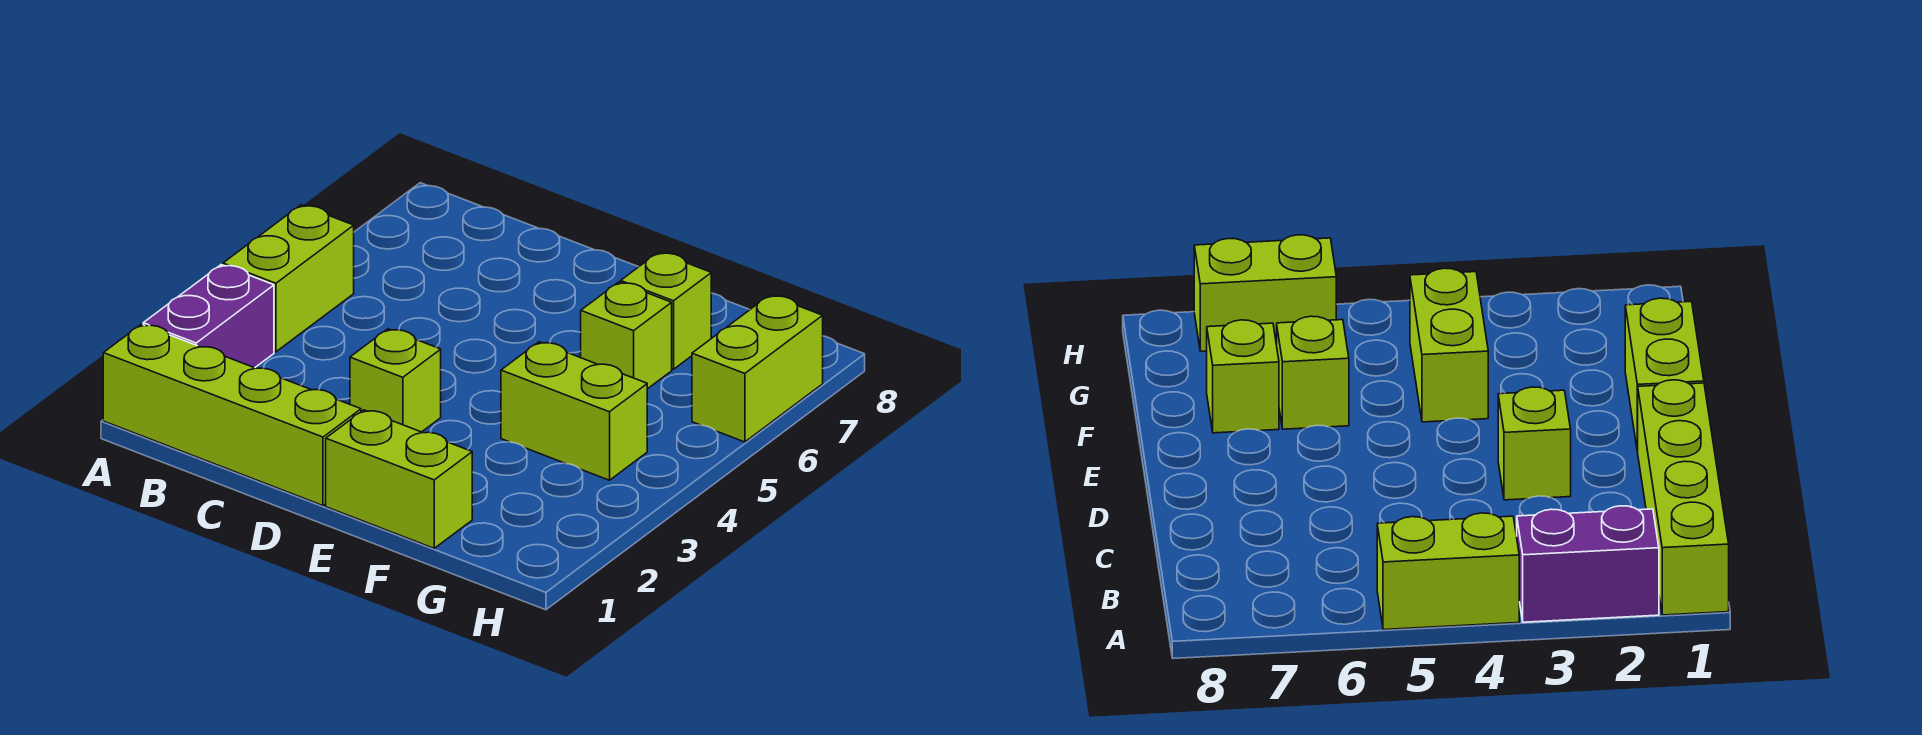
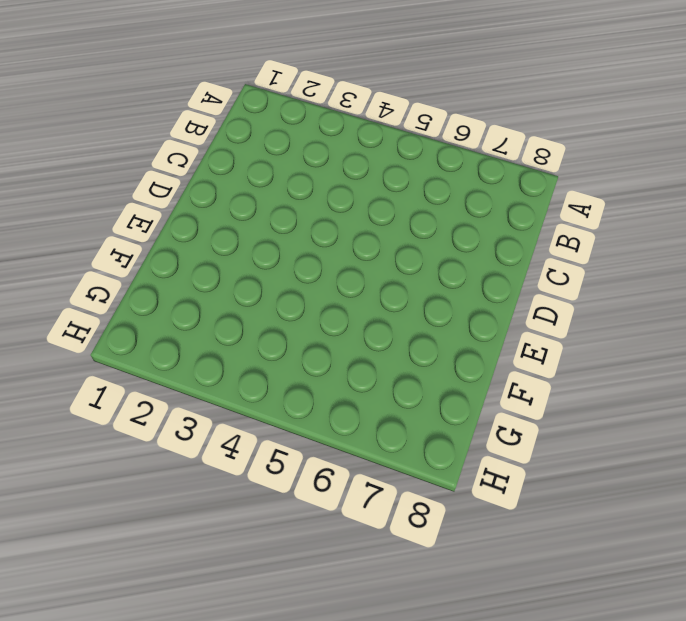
none -> lime brick A1:D1 level 1
none -> purple brick A2:A3 level 1

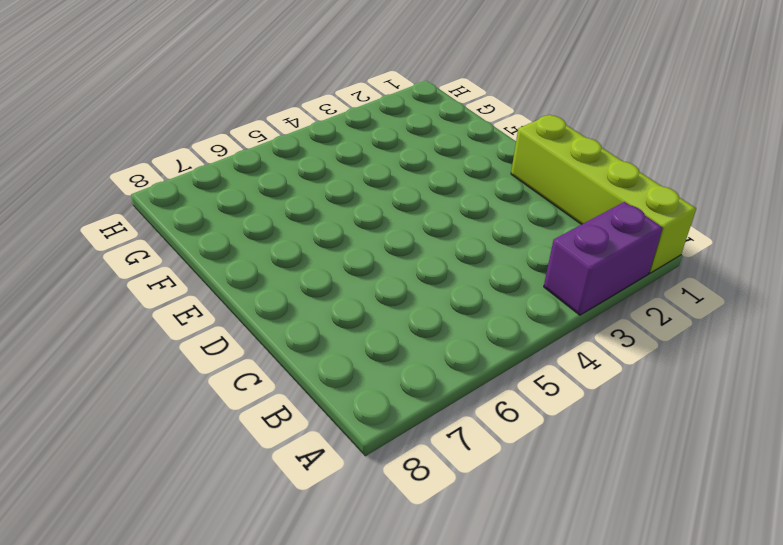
none -> lime brick A4:A5 level 1
none -> lime brick D3 level 1

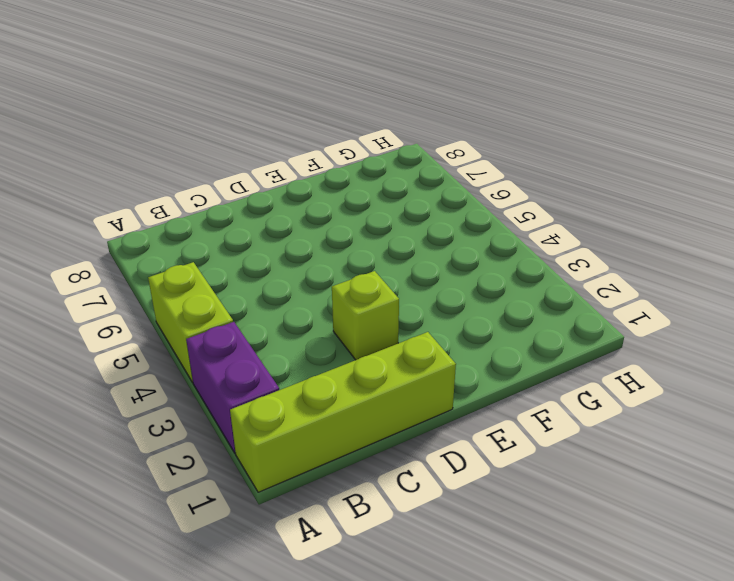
none -> lime brick E1:F1 level 1
none -> lime brick F4:G4 level 1

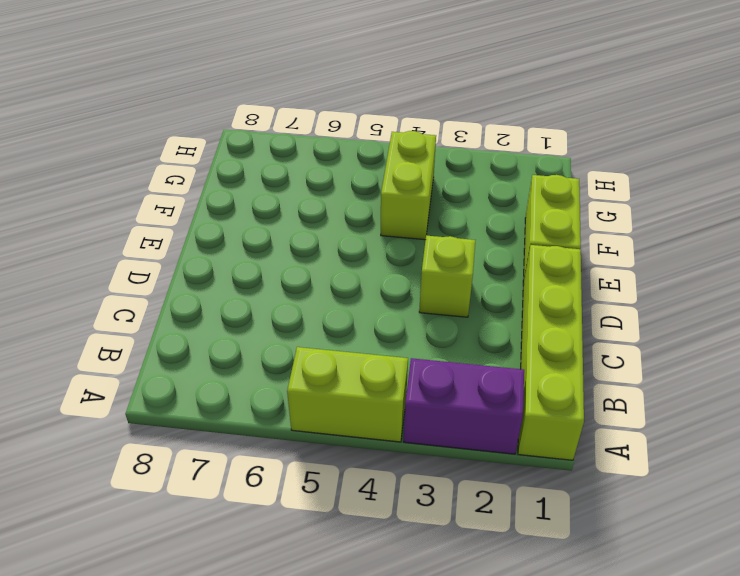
none -> lime brick F6 level 1
none -> lime brick F7 level 1

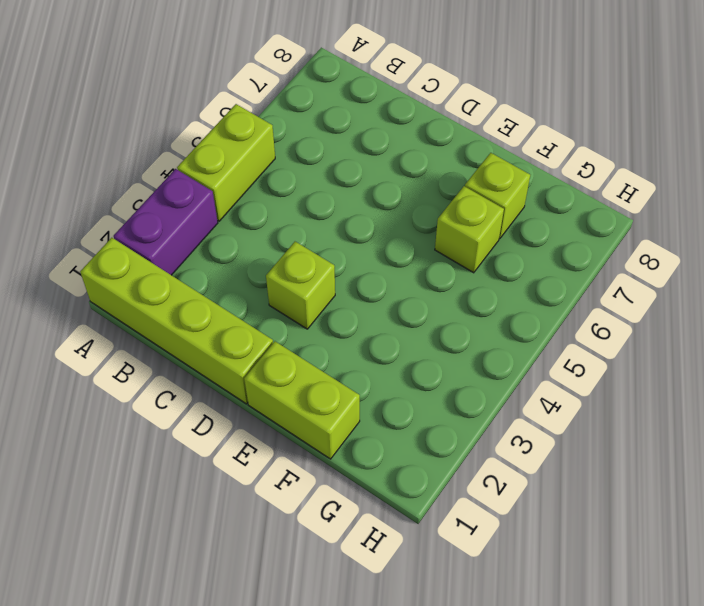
none -> lime brick F4:G4 level 1
none -> lime brick H6:H7 level 1

